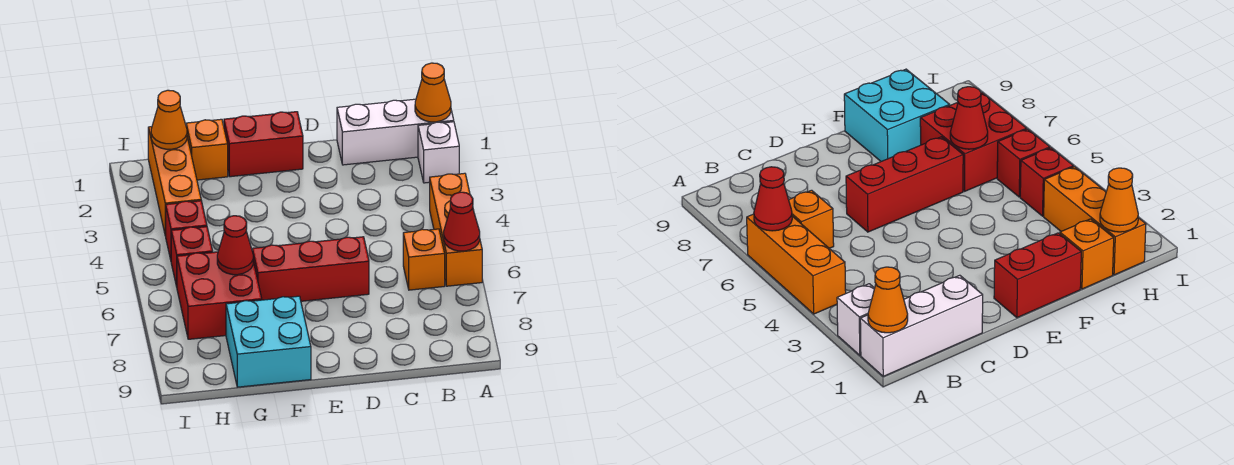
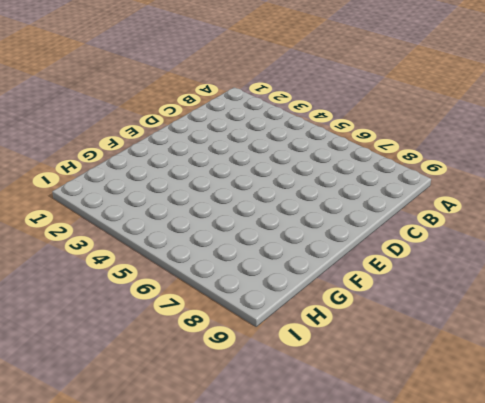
none -> white brick A1:C1 level 1
none -> white brick A2 level 1
none -> orange brick A4:A6 level 1

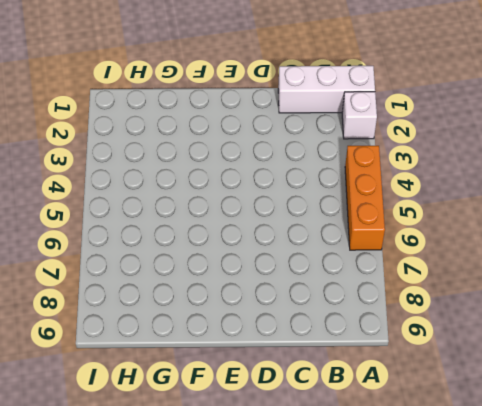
none -> orange brick B6 level 1
none -> red brick D6:F6 level 1
none -> red brick E1:F1 level 1

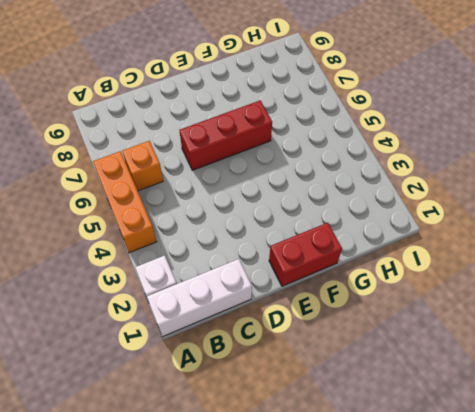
none -> cyan brick F8:G9 level 1
none -> orange brick G1 level 1
none -> red brick G6:H7 level 1

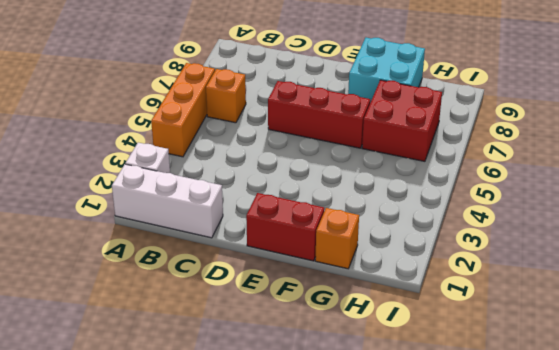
none -> orange brick H1:H3 level 1
none -> red brick H4 level 1
none -> red brick H5 level 1

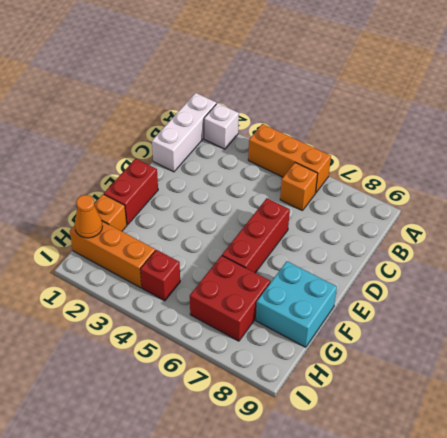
none -> red brick H5 level 1
none -> orange cone A1 level 2
none -> red cone A6 level 2

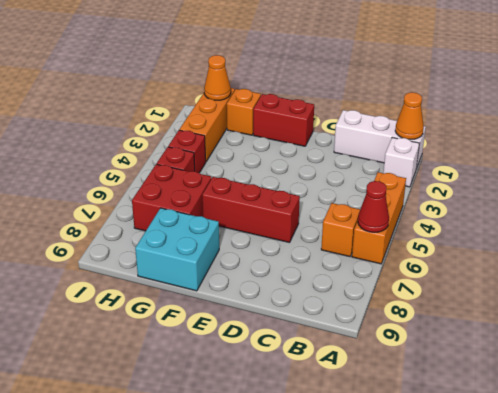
none -> red cone G6 level 2

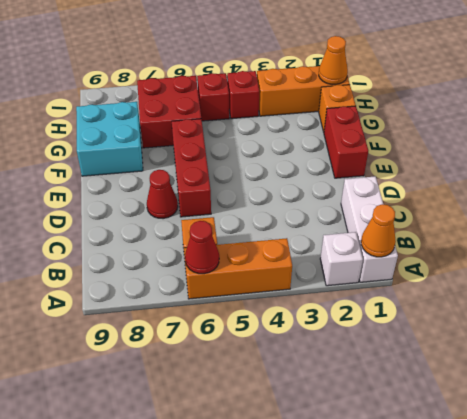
red cone D7 level 1 -> red cone G6 level 2

